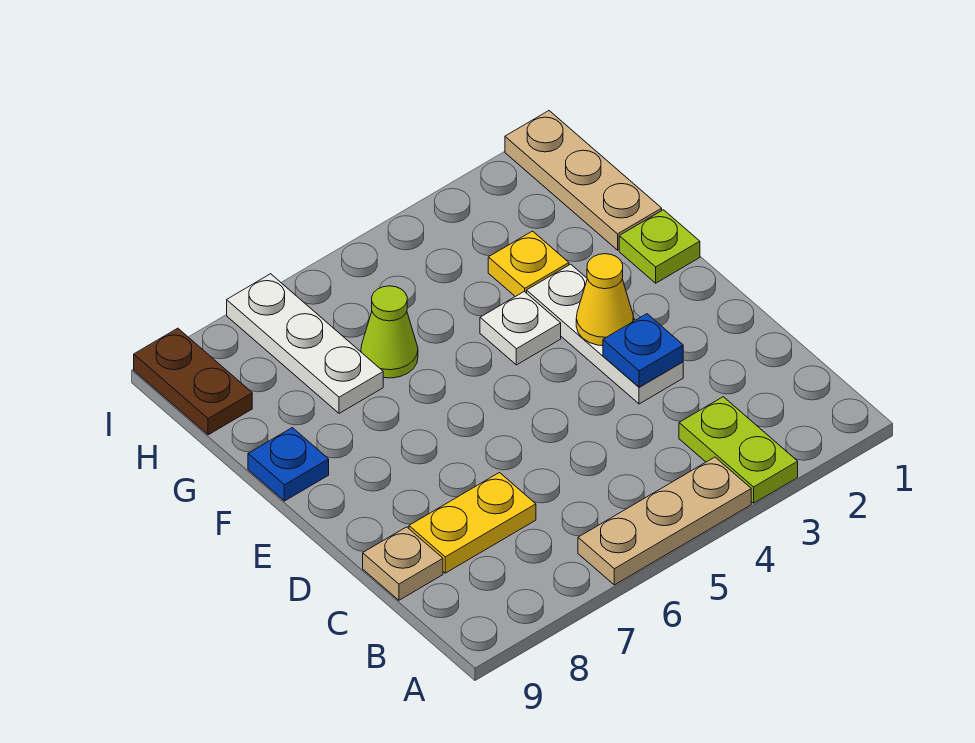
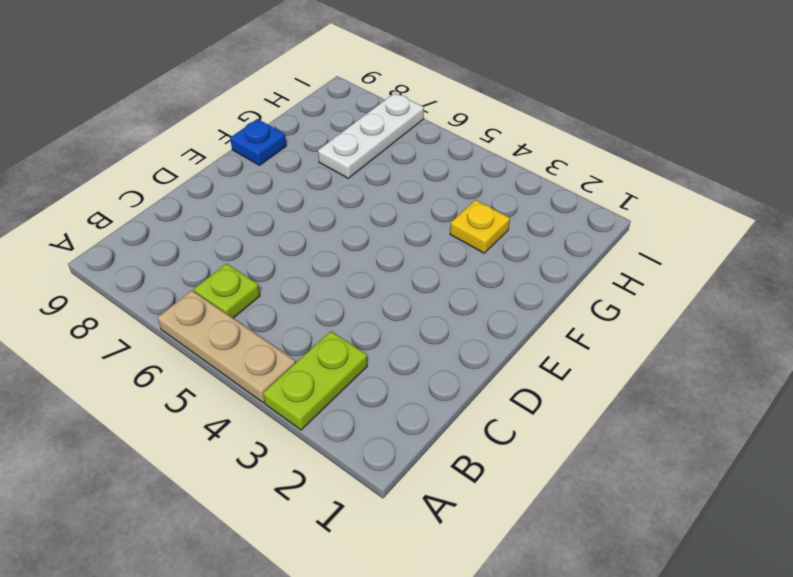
lime plate B6 level 1 -> lime plate F1 level 1
none -> yellow plate C7:C8 level 1
none -> tan plate C9 level 1
none -> white plate D3:F3 level 1

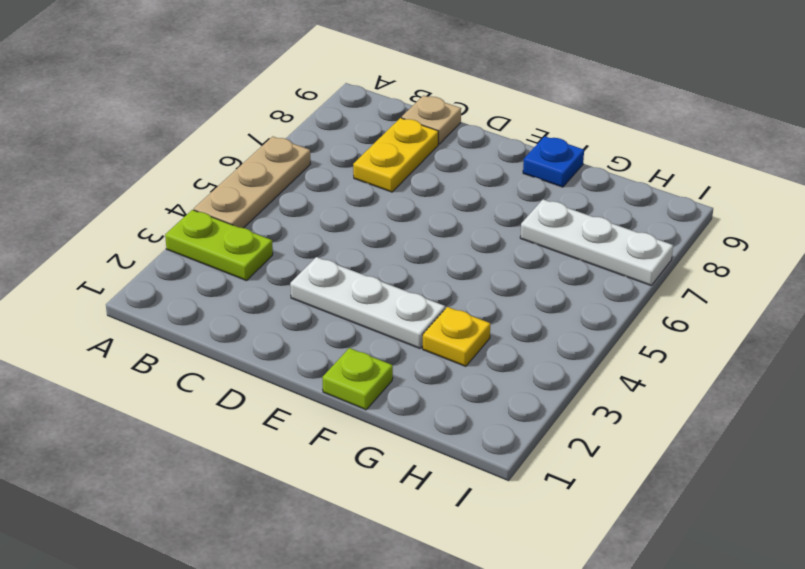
none -> white plate F4 level 1
none -> tan plate G1:I1 level 1
none -> lime cone G6 level 1

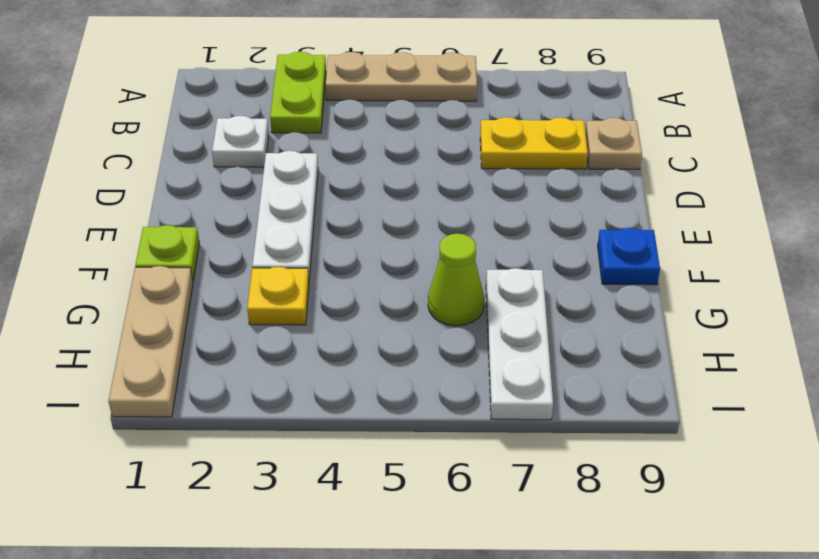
white plate C2 level 1 -> white plate F4 level 1
none -> brown plate H9:I9 level 1
none -> blue plate D3 level 2
none -> yellow cone E3 level 2

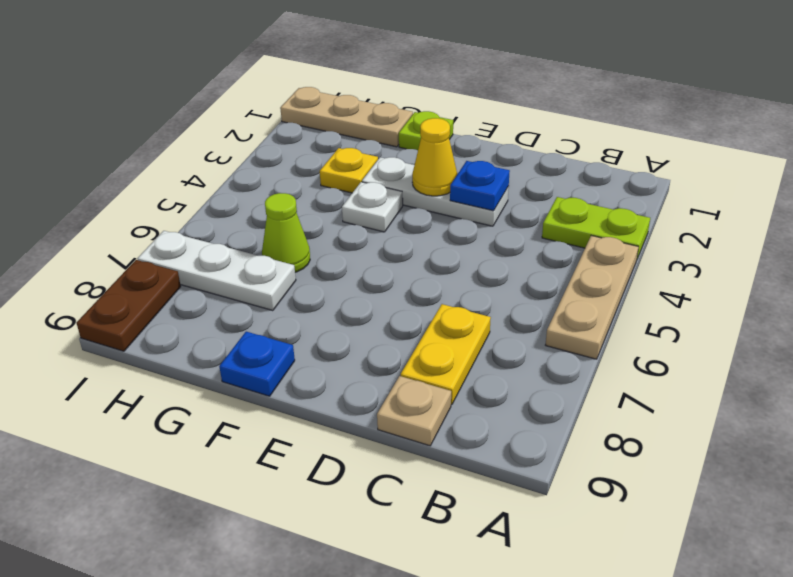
brown plate I8:I9 level 1 -> brown plate H9:I9 level 1

